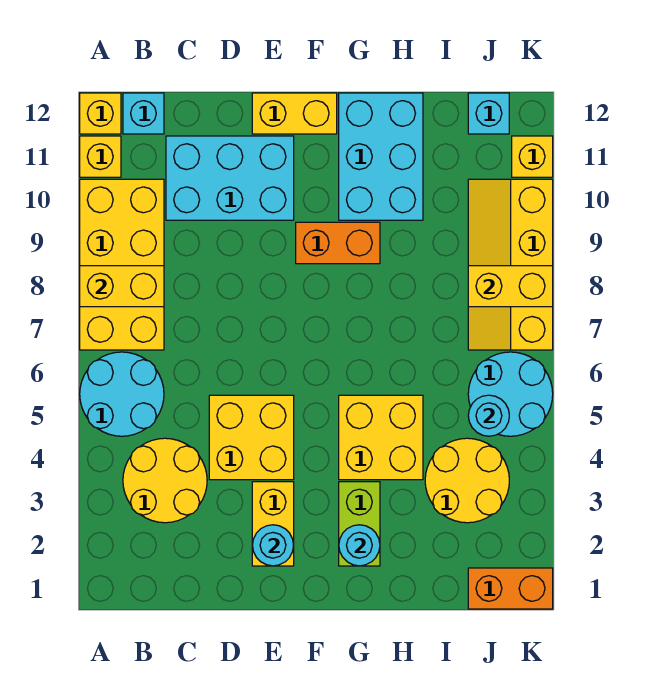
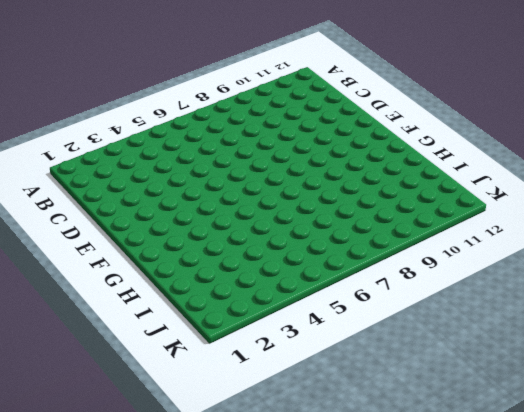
none -> cyan round brick A5:B6 level 1
none -> yellow brick A7:B10 level 1
none -> yellow brick A11 level 1

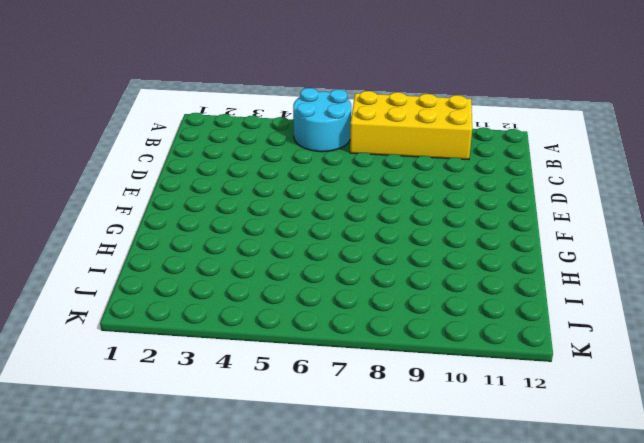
none -> yellow brick A11 level 1
none -> yellow brick A12 level 1
none -> yellow round brick B3:C4 level 1

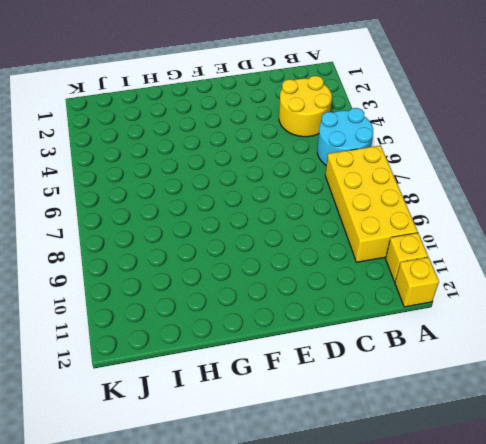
none -> cyan brick B12 level 1
none -> cyan brick C10:E11 level 1
none -> yellow brick D4:E5 level 1

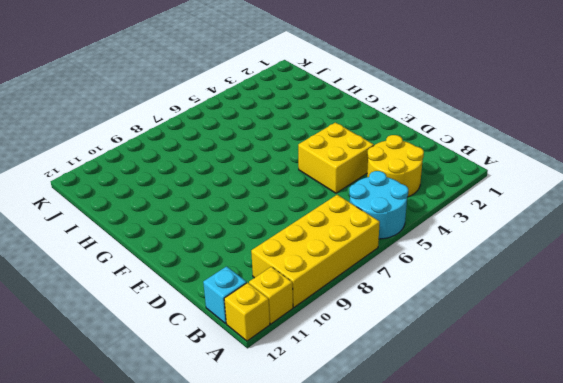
none -> cyan brick C10:E11 level 1
none -> yellow brick E2:E3 level 1
none -> yellow brick E12:F12 level 1

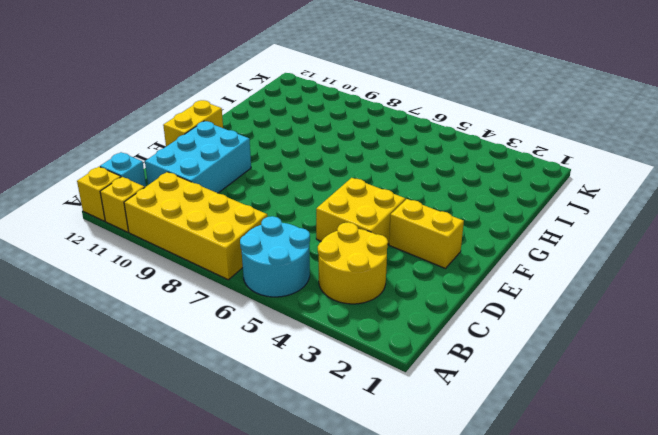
none -> orange brick F9:G9 level 1
none -> lime brick G2:G3 level 1
none -> yellow brick G4:H5 level 1

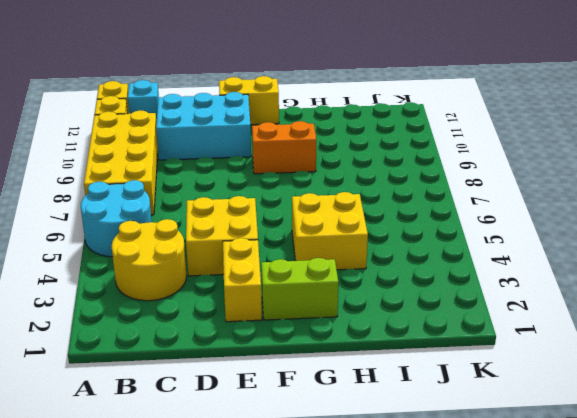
lime brick F2:G2 level 1 -> lime brick G2:G3 level 1
none -> cyan brick G10:H12 level 1
none -> yellow round brick I3:J4 level 1
none -> orange brick J1:K1 level 1

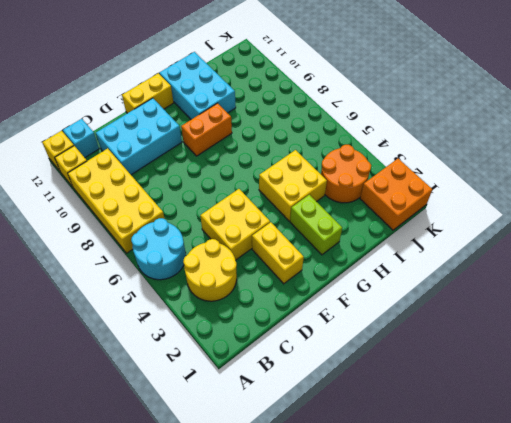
orange round brick I3:J4 level 1 -> yellow round brick I3:J4 level 1
orange brick J1:K2 level 1 -> orange brick J1:K1 level 1
none -> cyan round brick J5:K6 level 1
none -> yellow slope J7:K10 level 1 top K
none -> cyan brick J12 level 1

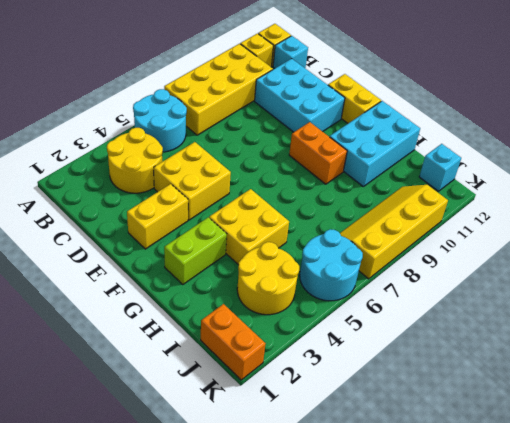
none -> yellow brick K11 level 1
none -> yellow brick A8:B8 level 2
none -> cyan round brick E2 level 2

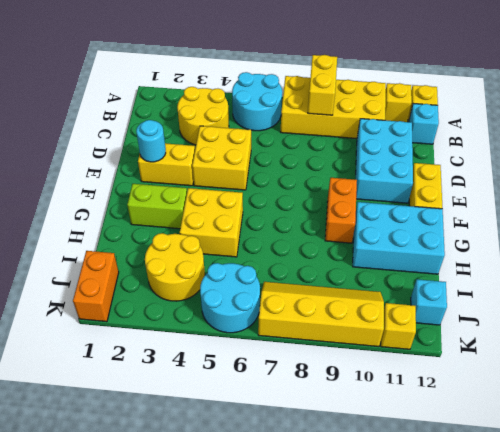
none -> cyan round brick G2 level 2
none -> cyan round brick J5 level 2
none -> yellow brick J8:K8 level 2

